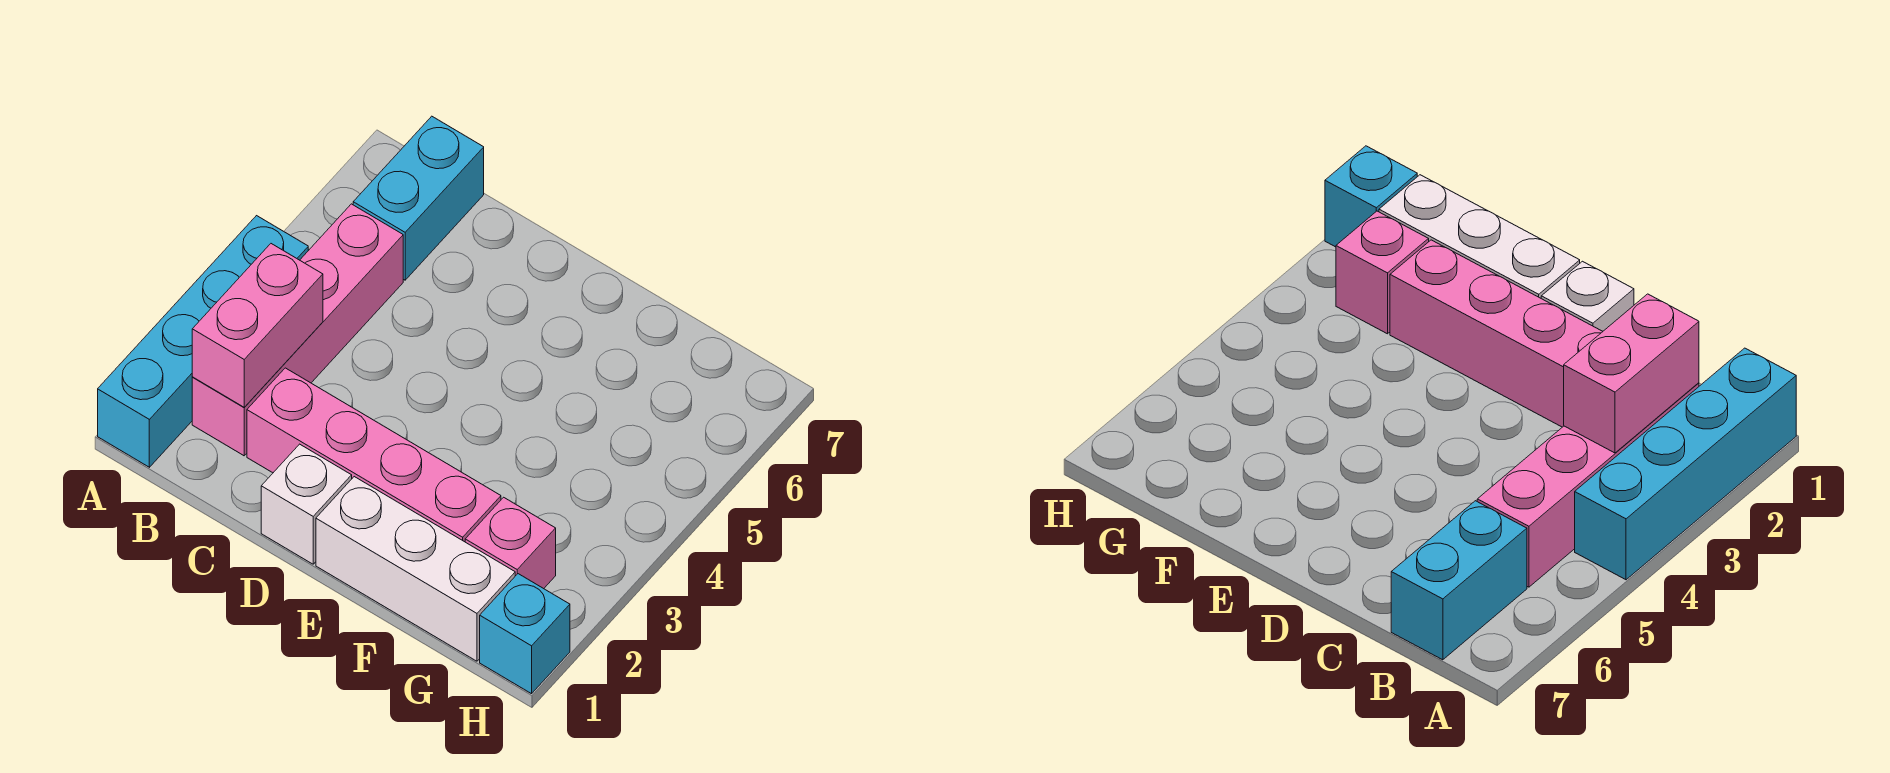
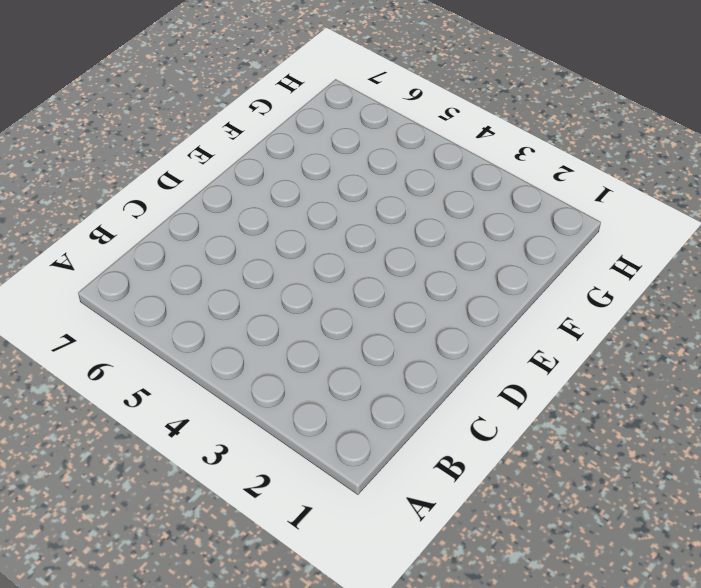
none -> cyan brick A1:A4 level 1
none -> pink brick B2:B5 level 1

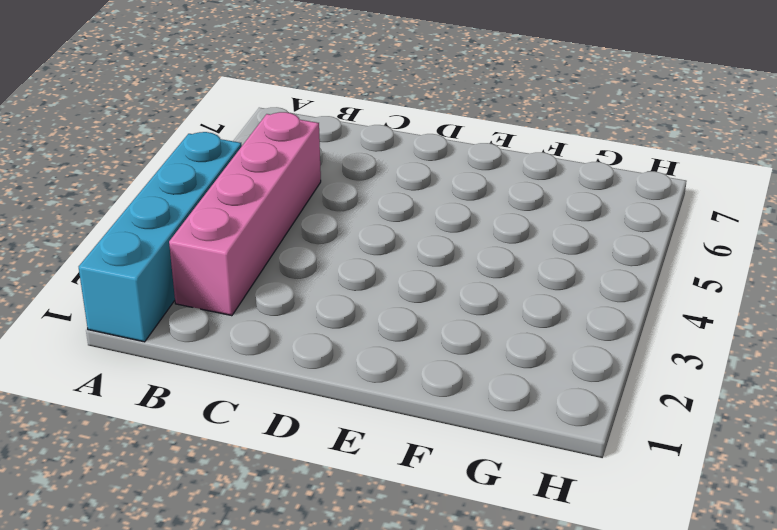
none -> cyan brick B6:B7 level 1
none -> pink brick C2:F2 level 1

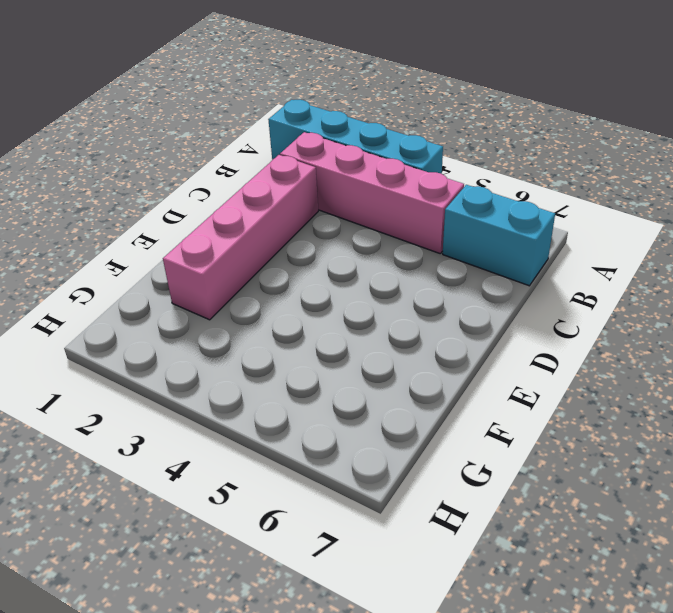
none -> white brick D1 level 1
none -> white brick E1:G1 level 1

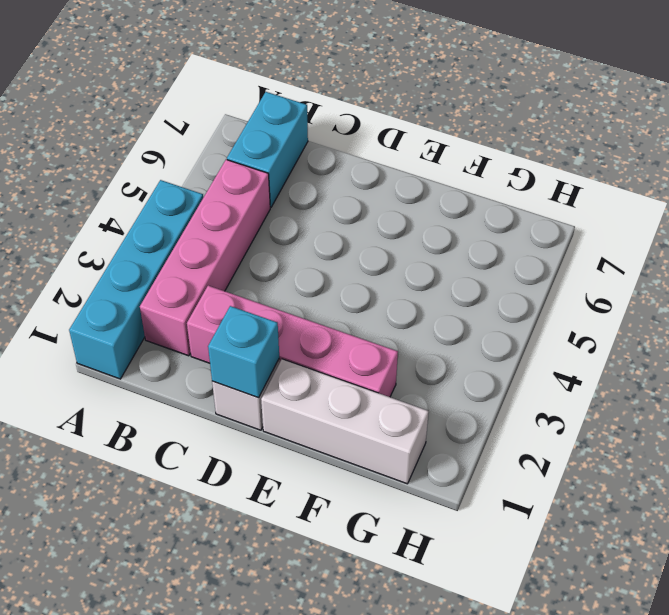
cyan brick D1 level 2 -> cyan brick H1 level 1
none -> pink brick G2 level 1
none -> pink brick B2:B3 level 2

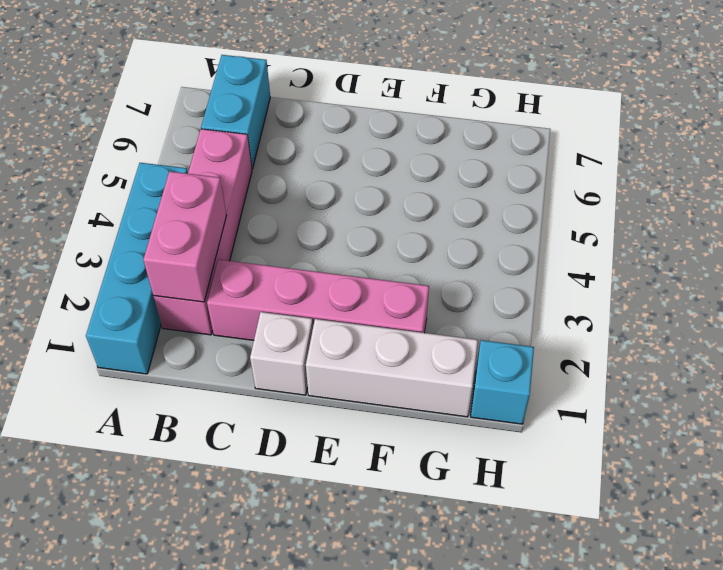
none -> pink brick G2 level 1

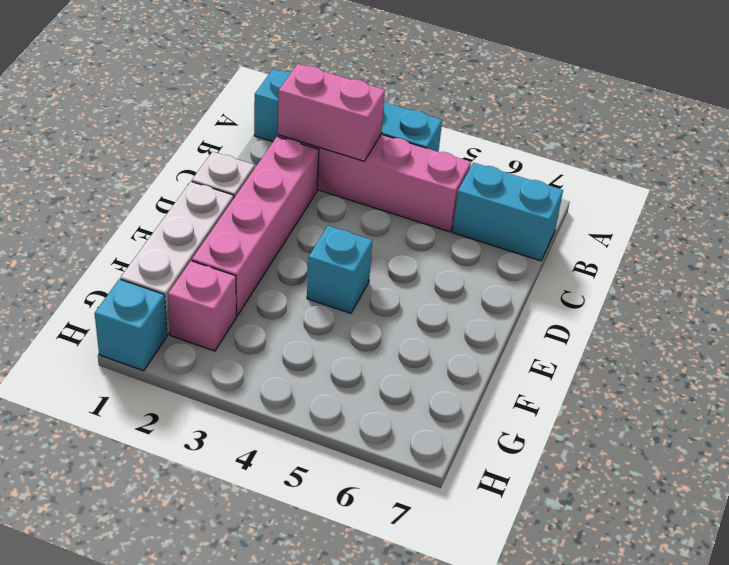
cyan brick E4 level 1 -> none

